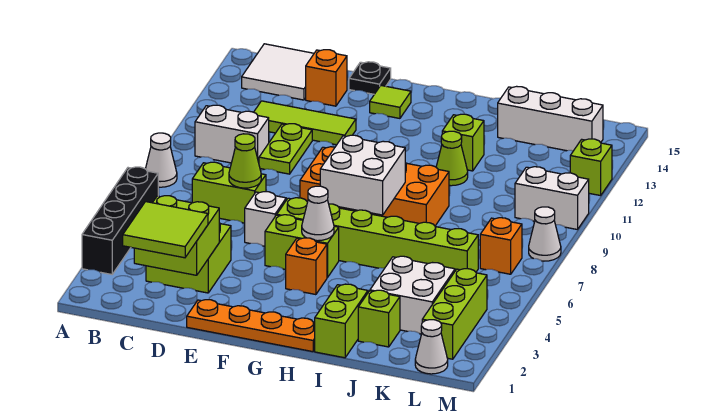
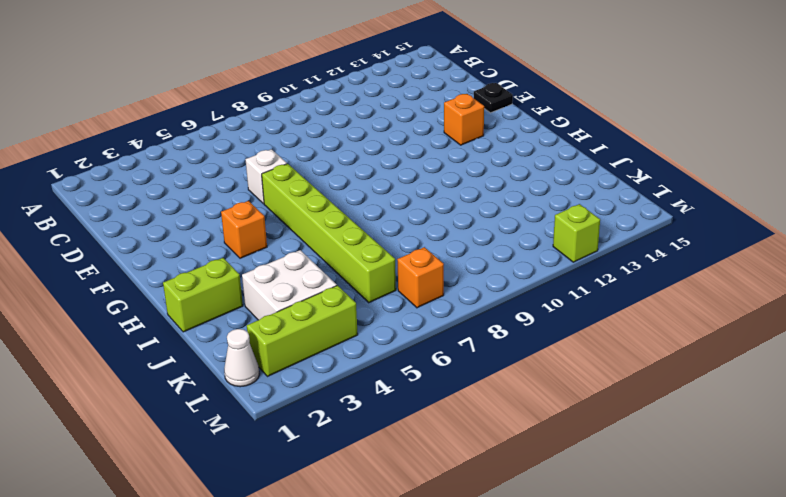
orange brick F13 level 1 -> orange brick D14 level 1
none -> black brick A3:A6 level 1
none -> white cone A8 level 1
none -> white brick B10:C10 level 1
none -> white tile B14:C15 level 1

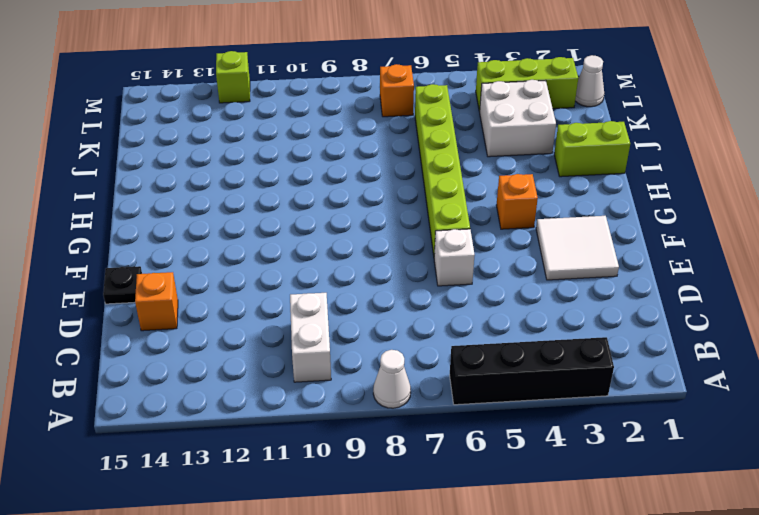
white tile E2:F3 level 1 -> white tile B14:C15 level 1
none -> lime brick C3:D4 level 1
none -> lime brick C7:D7 level 1
none -> lime tile C12:E12 level 1
none -> lime plate D10:D11 level 1

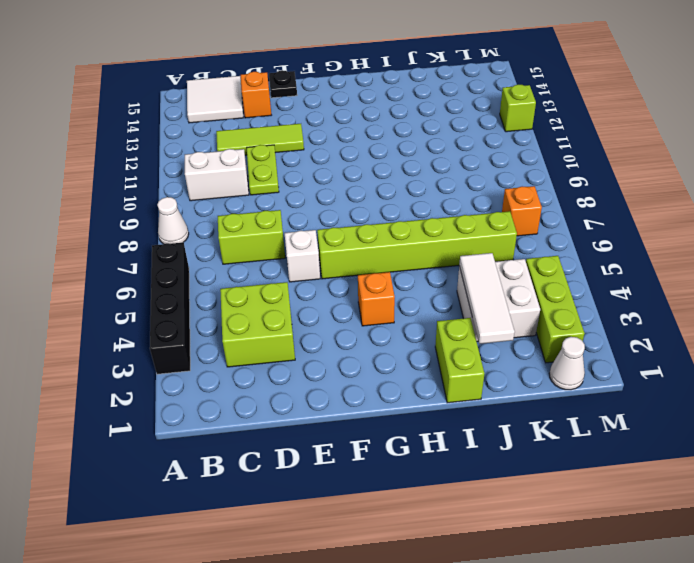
white tile J2:J4 level 2 -> none
none -> orange plate E1:H1 level 1
none -> lime brick F5:G5 level 1
none -> orange brick F8:I9 level 1
none -> lime tile F14 level 1

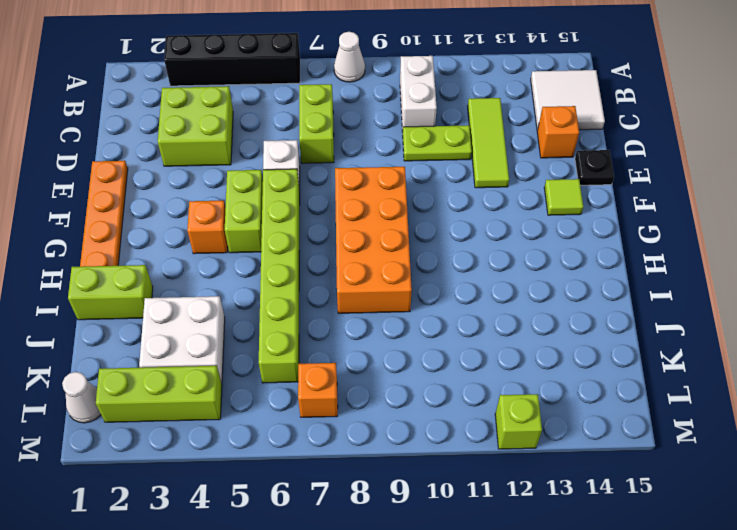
none -> lime cone I11 level 1
none -> lime brick I12 level 1
none -> lime brick J2 level 1
none -> white brick J14:L14 level 1

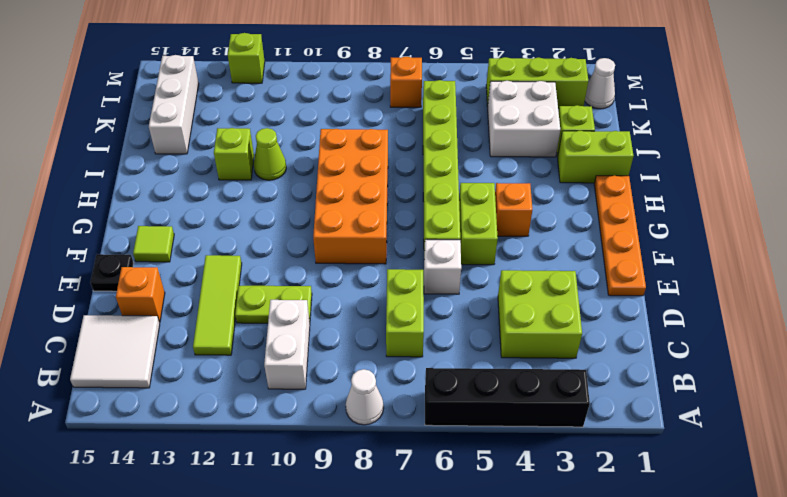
none -> white brick L10:M10 level 1
none -> white cone M8 level 1
none -> lime brick C2:D3 level 2
none -> lime cone D7 level 2

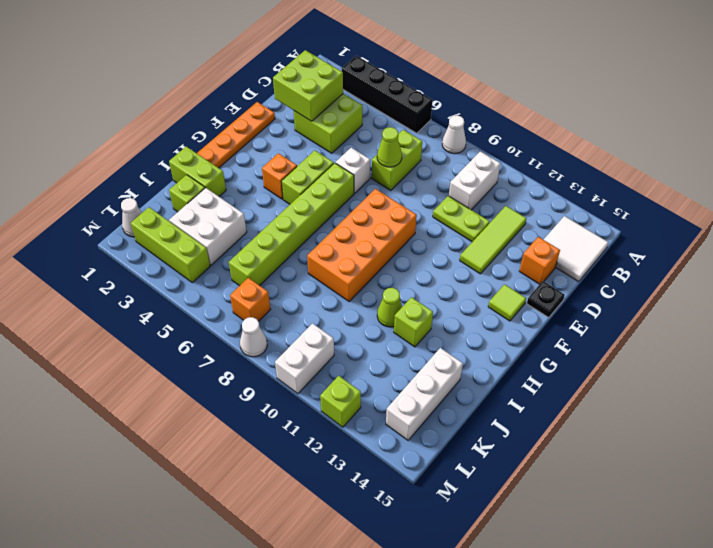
none -> white cone G5 level 2
none -> white brick G7:H8 level 2
none -> lime tile C1:D2 level 3

